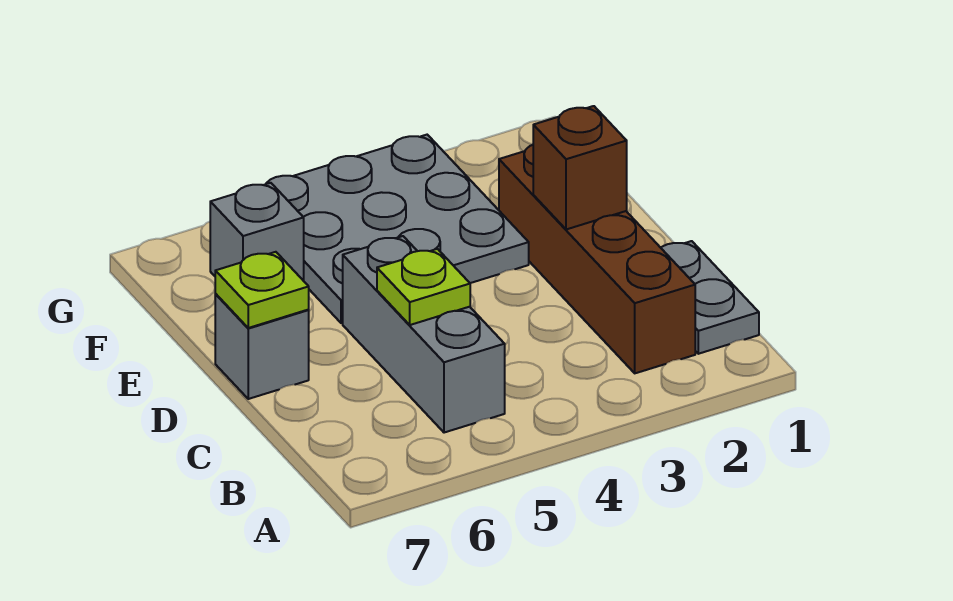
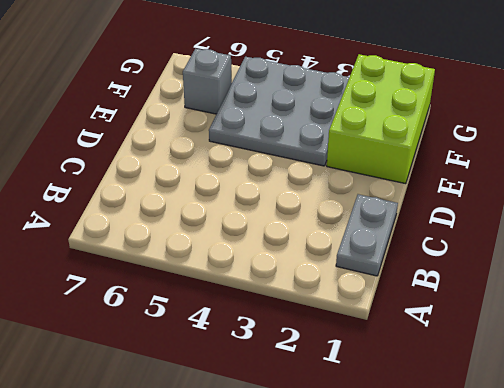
lime brick E1:G2 level 1 -> brown brick B2:E2 level 1
none -> grey brick B5:D5 level 1
none -> grey brick D7 level 1

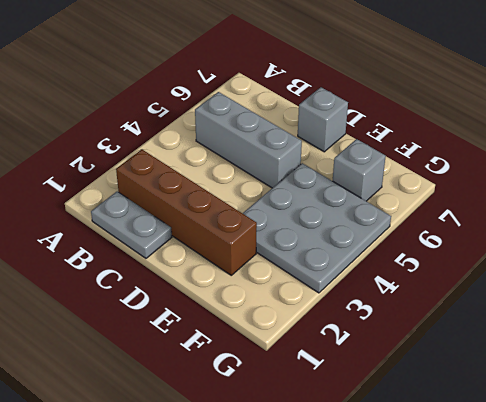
none -> lime plate C5 level 2
none -> brown brick D2 level 2

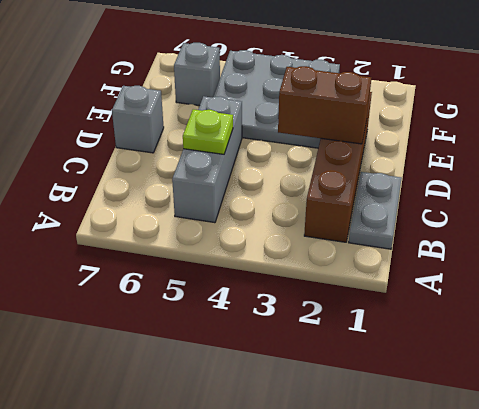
brown brick D2:D3 level 2 -> brown brick D2 level 2
none -> lime plate D7 level 2

